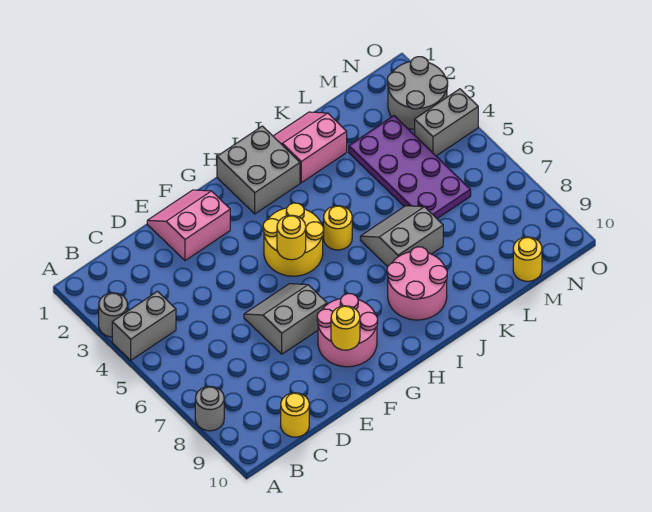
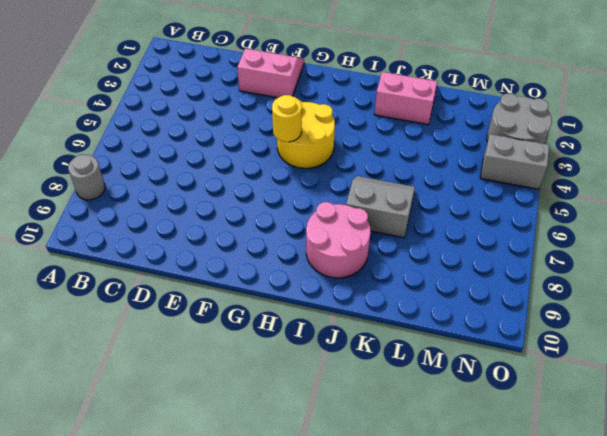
none -> grey round brick A3 level 1
none -> grey brick A4:B4 level 1
none -> yellow round brick C10 level 1

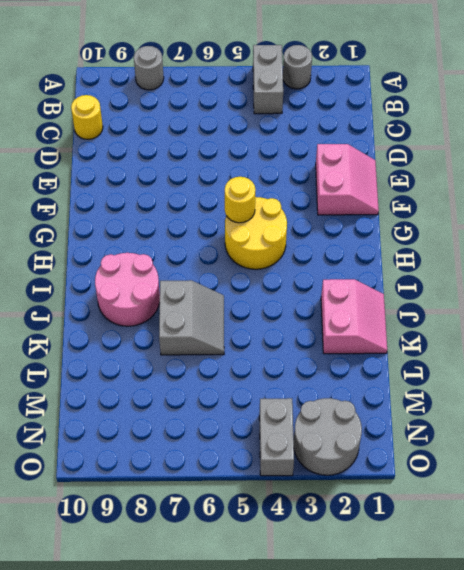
none -> grey slope E6:F7 level 1 top 7
none -> pink round brick F8:G9 level 1
none -> grey brick H1:I2 level 1

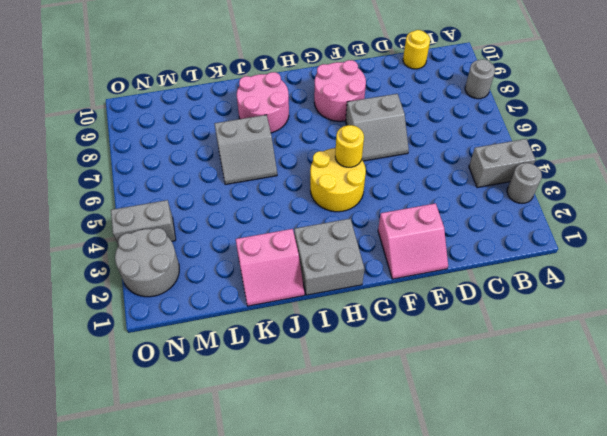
none -> yellow round brick I5 level 1
none -> purple plate L3:M6 level 1
none -> yellow round brick M10 level 1

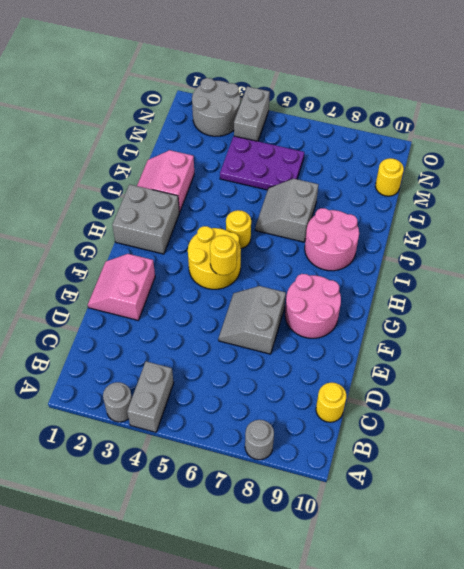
purple plate L4:M6 level 1 -> purple plate L3:M6 level 1
none -> yellow round brick F9 level 2

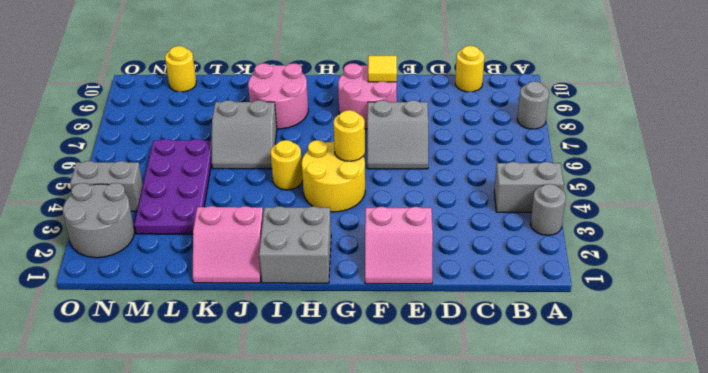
yellow tile F9 level 2 -> yellow round brick F9 level 2

